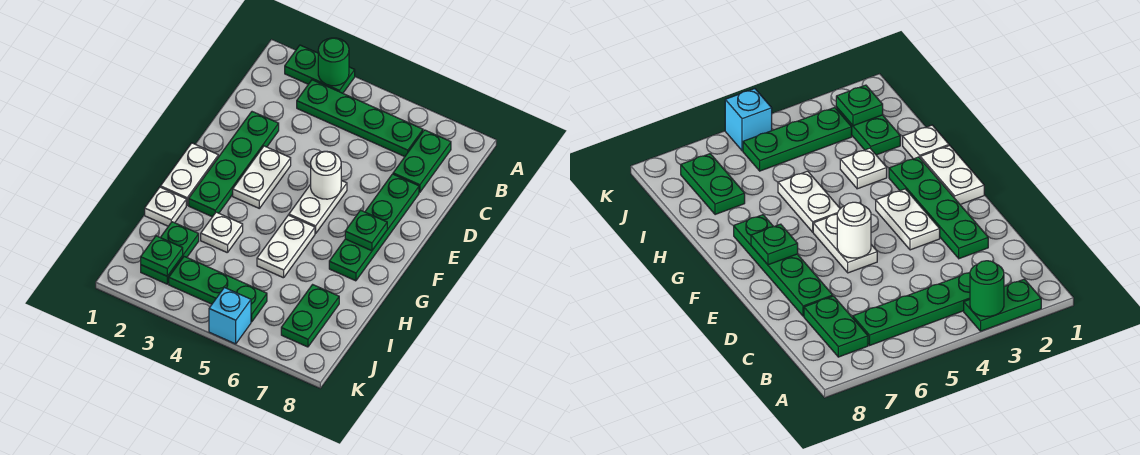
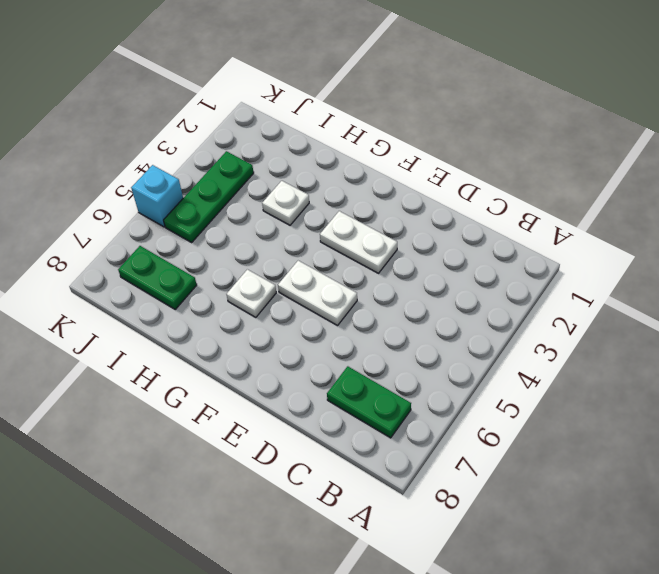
white plate G6 level 1 -> white plate H1 level 1
none -> green plate A2:A3 level 1
none -> green plate B3:B6 level 1
none -> green plate D2:G2 level 1

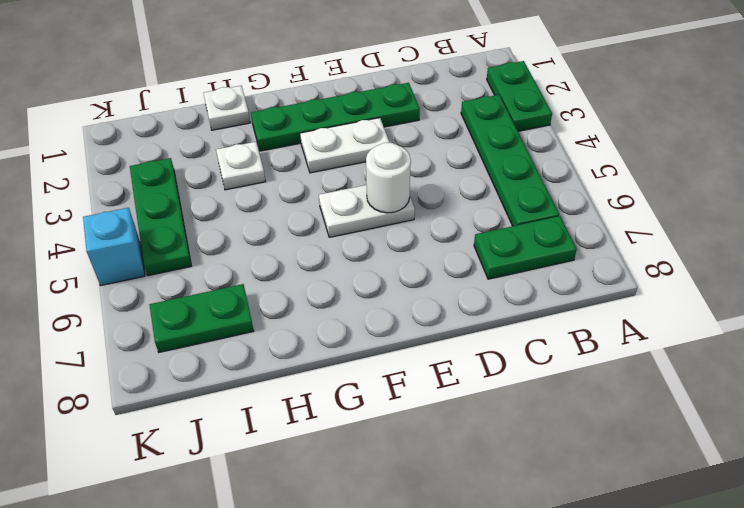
none -> green plate D7:G7 level 1
none -> white plate F1:G1 level 1
none -> white plate G5:H5 level 1

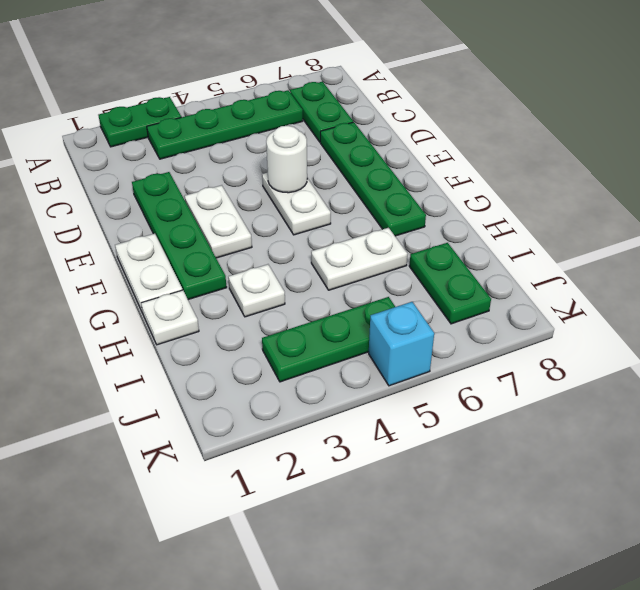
white plate H5:H6 level 1 -> white plate G5:H5 level 1
none -> green plate I2:J2 level 1
none -> green round brick A3 level 2
none -> green plate F7 level 2

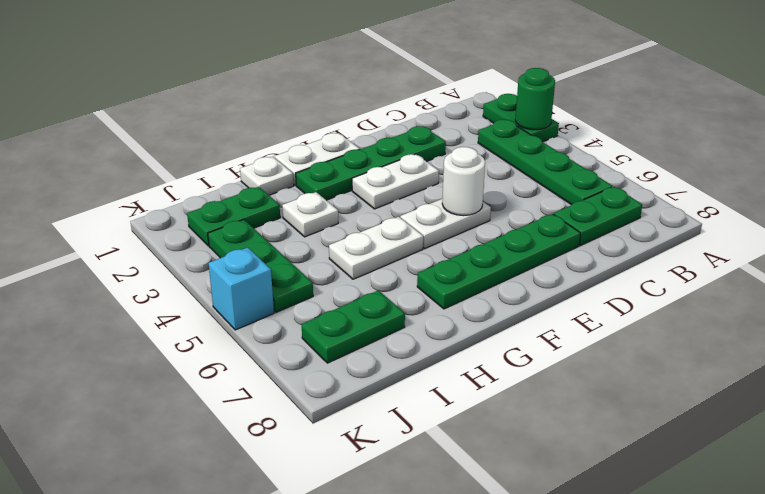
none -> green plate F7 level 2
none -> green plate J2 level 2

